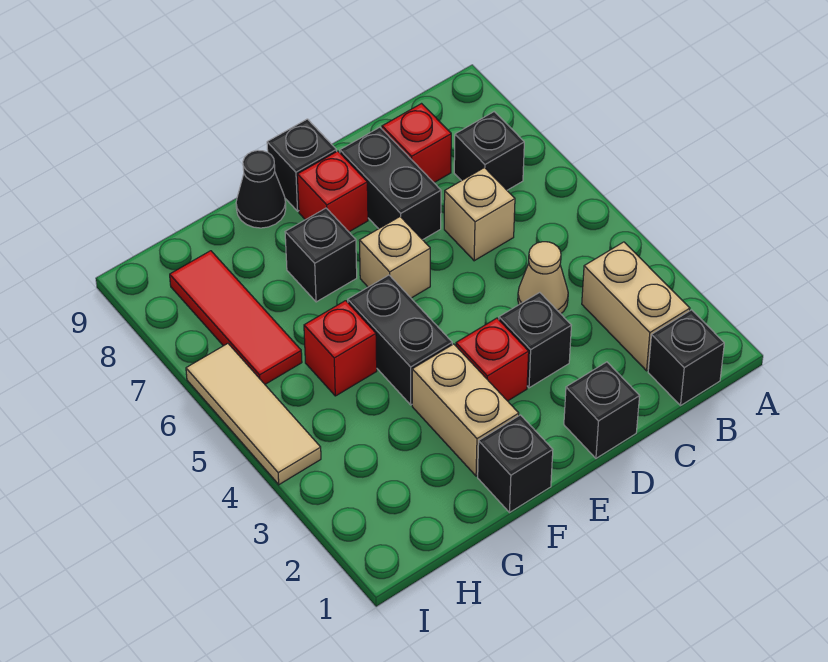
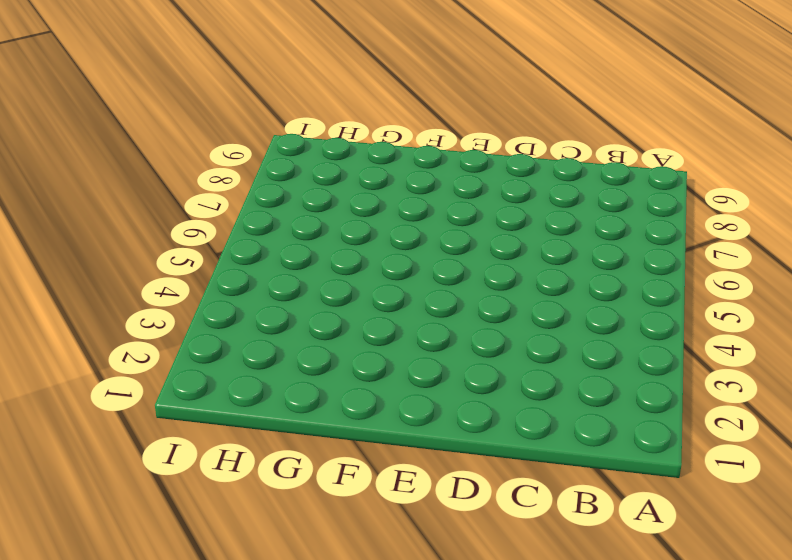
none -> black brick B1 level 1
none -> tan brick B2:B3 level 1
none -> black brick B7 level 1

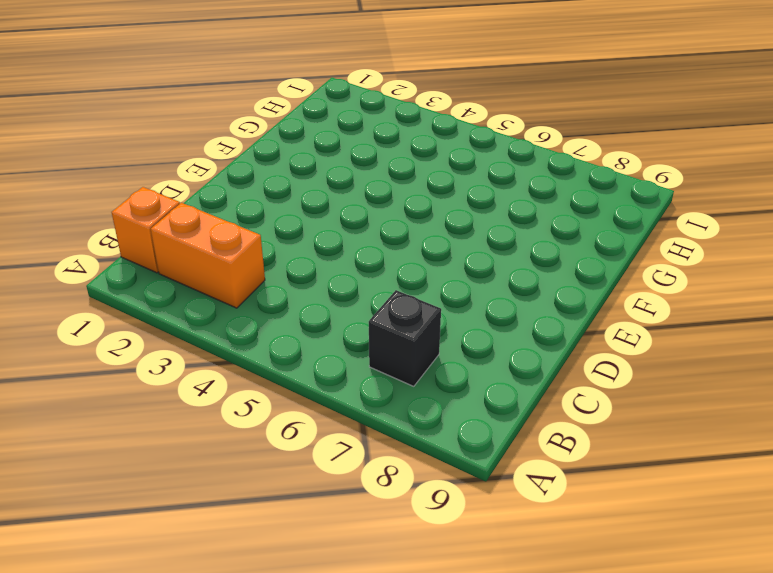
orange brick B1 level 1 -> black brick B1 level 1
orange brick B2:B3 level 1 -> tan brick B2:B3 level 1
none -> tan cone C4 level 1
none -> tan brick C6 level 1
none -> red brick C8 level 1

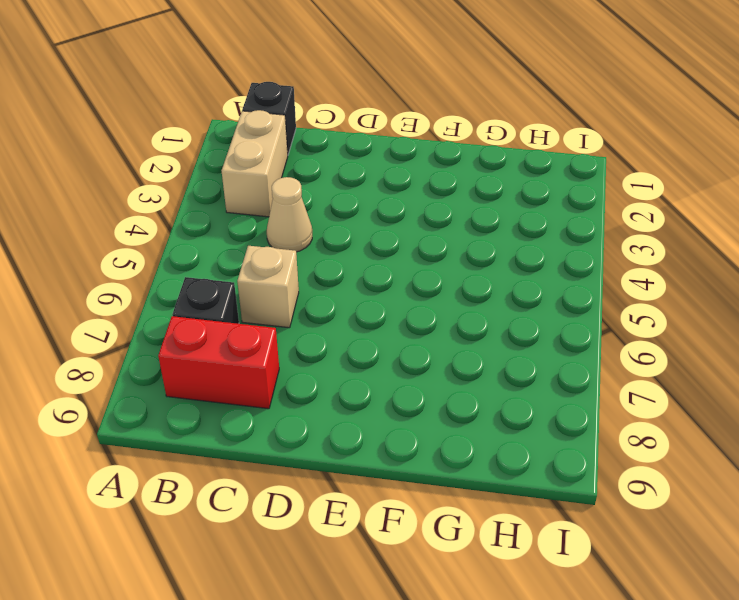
red brick B8:C8 level 1 -> red brick C8 level 1
none -> black brick D1 level 1
none -> black brick D3 level 1
none -> black brick D7:D8 level 1

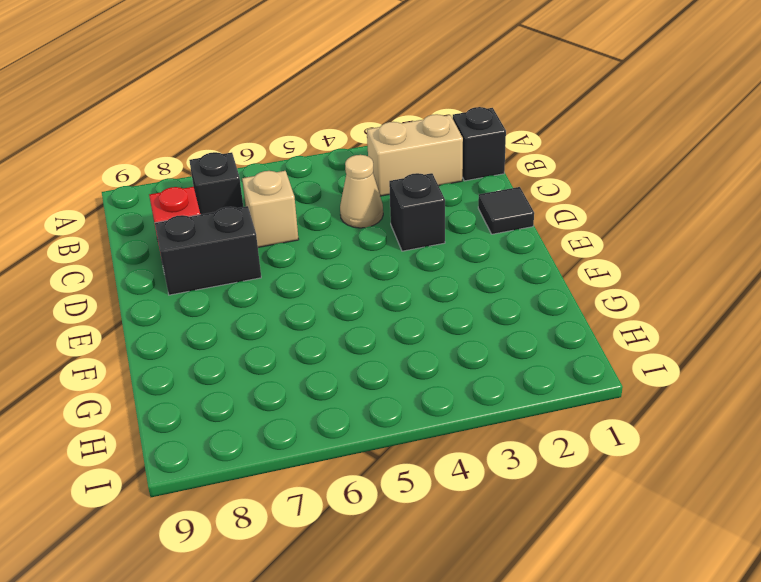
black tile D1 level 1 -> black brick D1 level 1
none -> red brick E3 level 1
none -> tan brick E6 level 1
none -> red brick E8 level 1

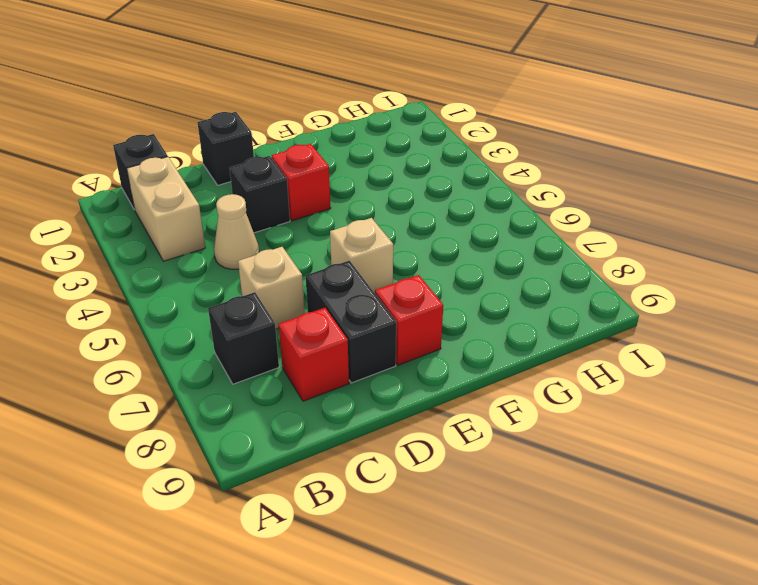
none -> black brick E9 level 1
none -> black brick F1 level 1
none -> tan brick F2:F3 level 1

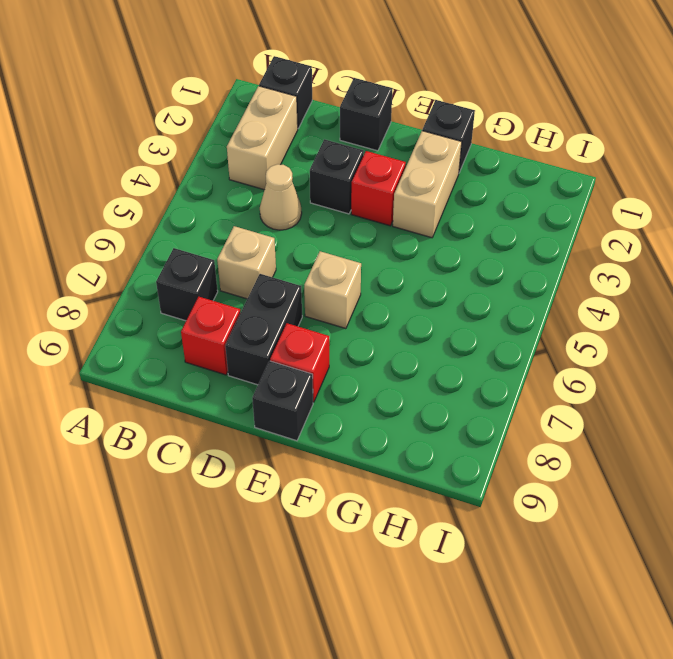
none -> black brick F4:F5 level 1
none -> black brick F7 level 1
none -> black cone F9 level 1

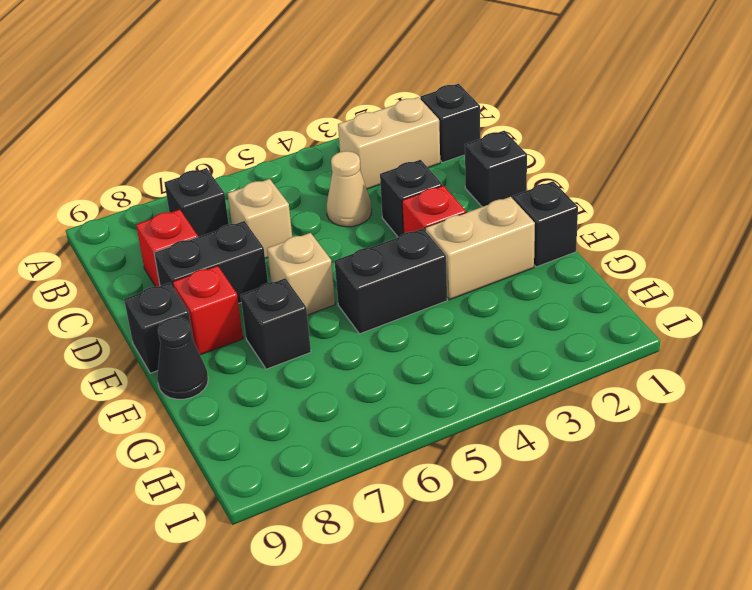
none -> red brick G5 level 1
none -> red tile H6:H8 level 1
none -> tan tile I4:I6 level 1

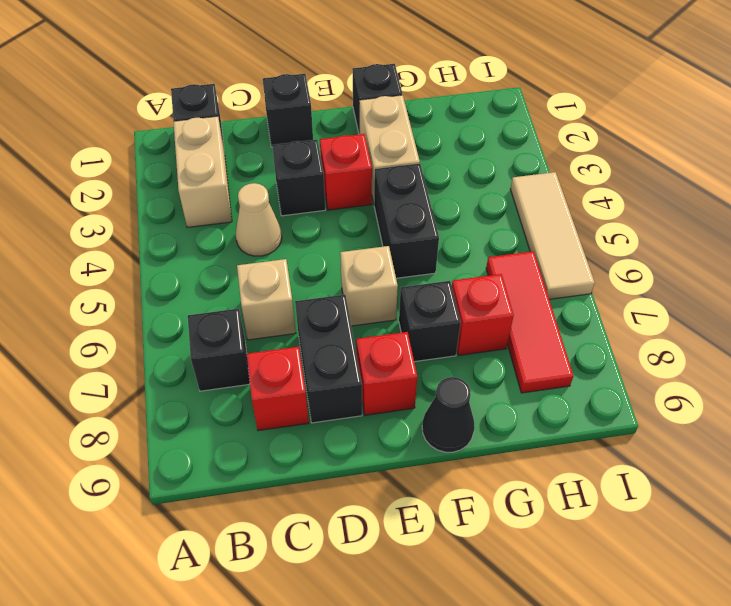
red brick G7 level 1 -> red brick G5 level 1
none -> black brick E9 level 1

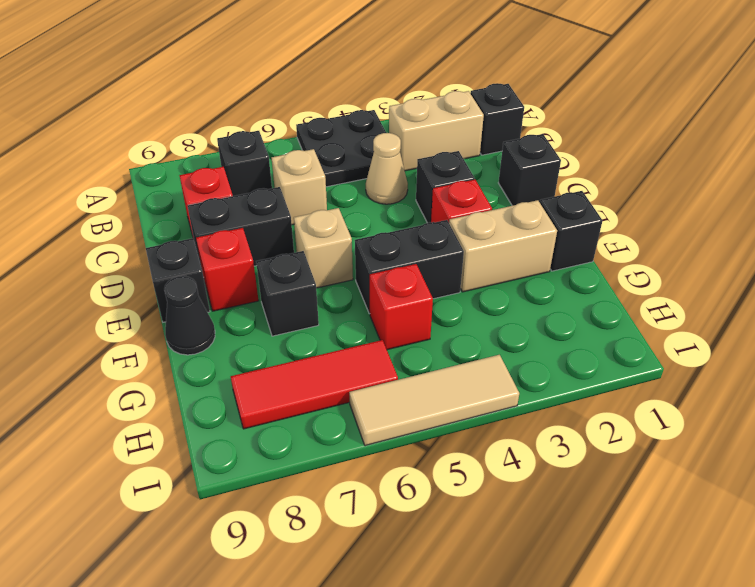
black plate A4:B5 level 1 -> none

